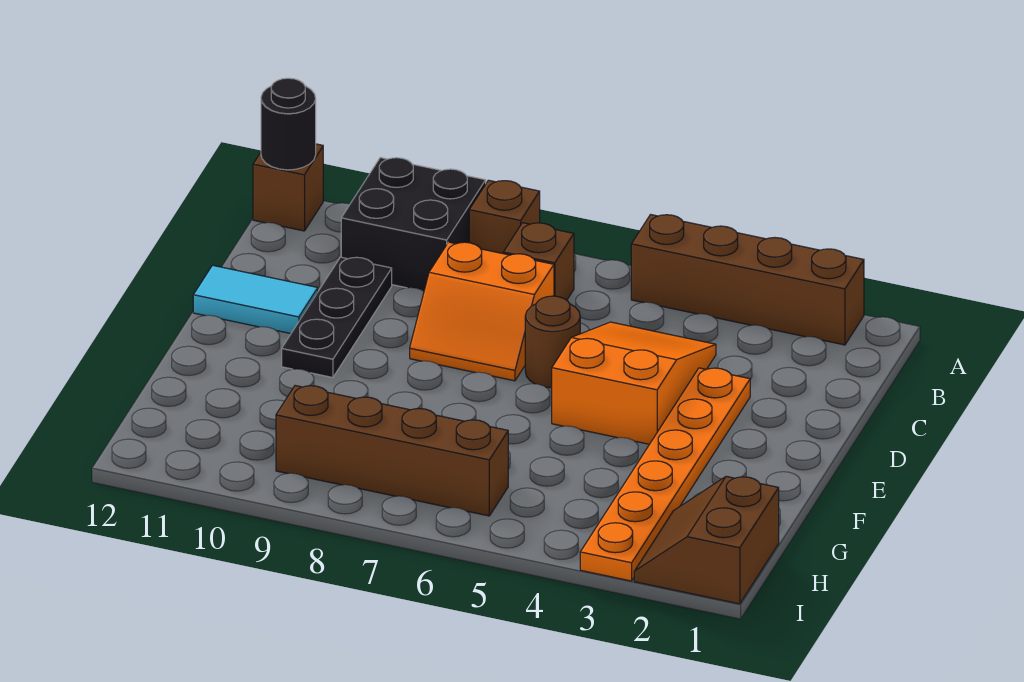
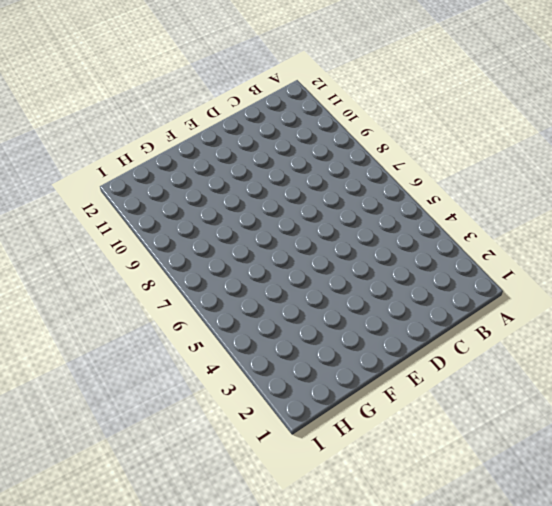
none -> brown brick A2:A5 level 1
none -> brown brick A8 level 1
none -> black brick A9:B10 level 1

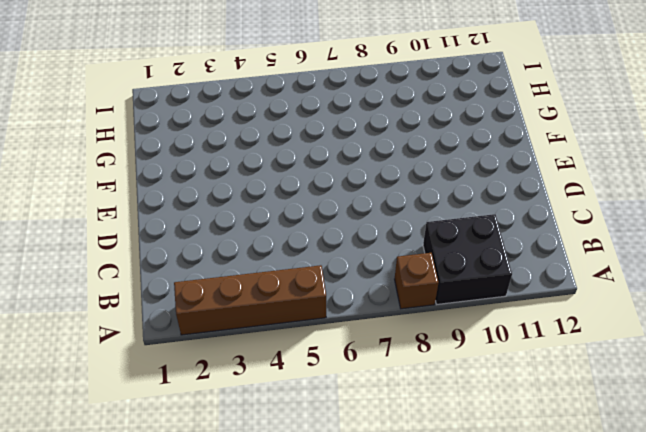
none -> brown brick A12 level 1
none -> brown brick B7 level 1
none -> orange slope C4:E5 level 1 top E

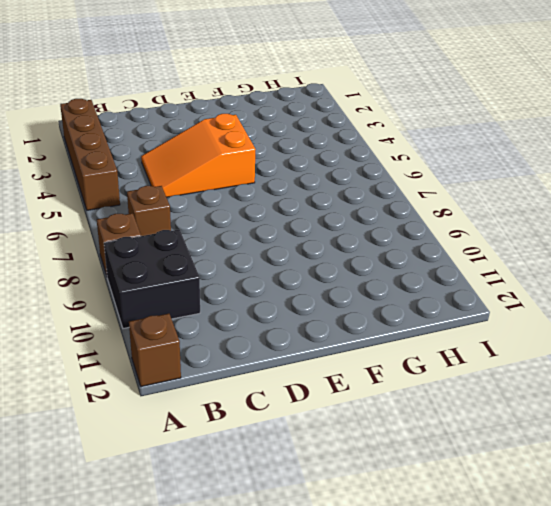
none -> orange slope C7:D8 level 1 top C
none -> black plate C10:E10 level 1
none -> orange plate D3:I3 level 1

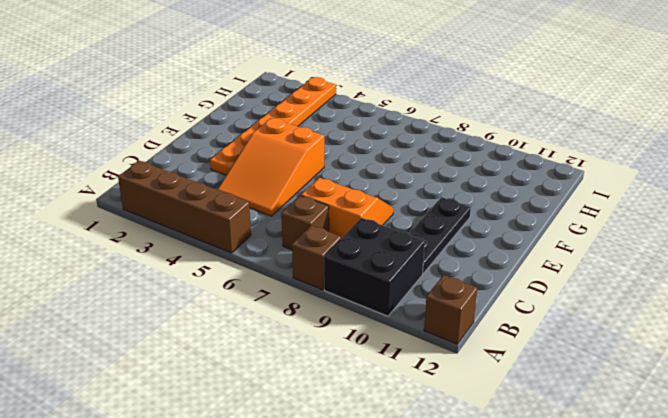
none -> brown round brick D6 level 1
none -> cyan tile D11:D12 level 1
none -> brown slope H1:I2 level 1 top 1

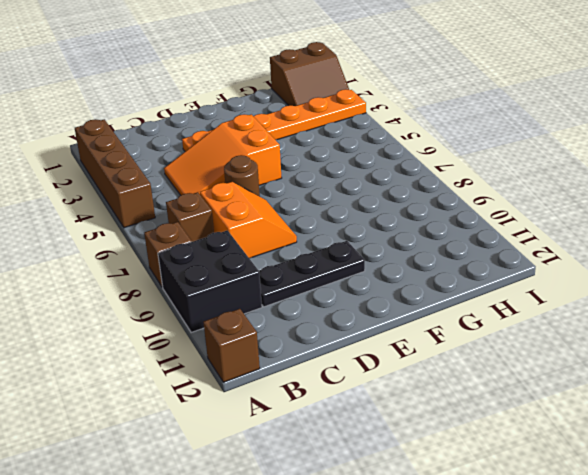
none -> cyan tile D11:D12 level 1
none -> brown brick H6:H9 level 1
none -> black round brick A12 level 2

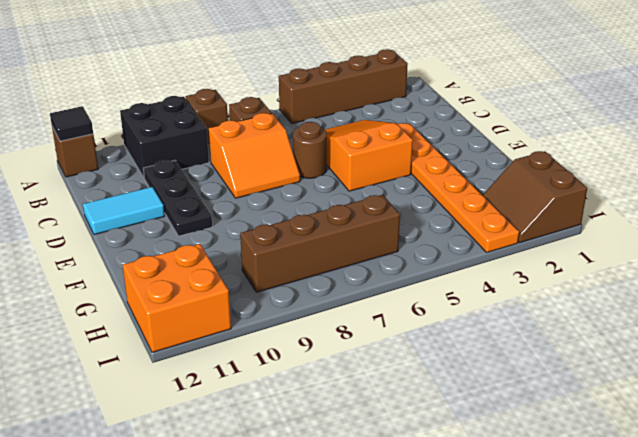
black tile A12 level 2 -> black round brick A12 level 2
orange brick H11:I12 level 1 -> none

